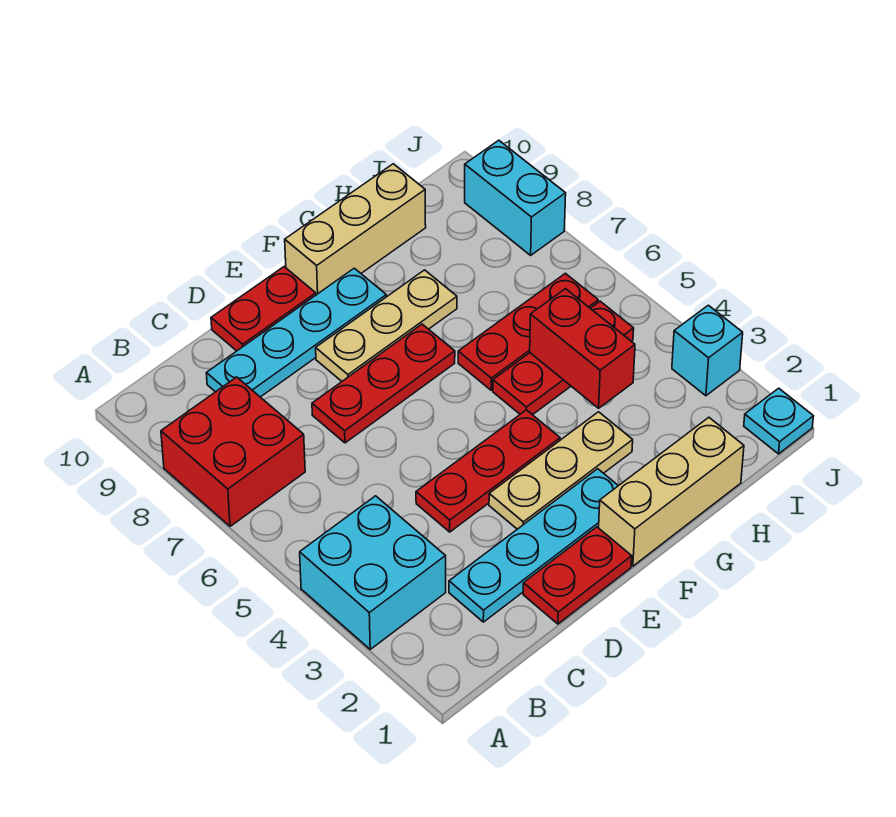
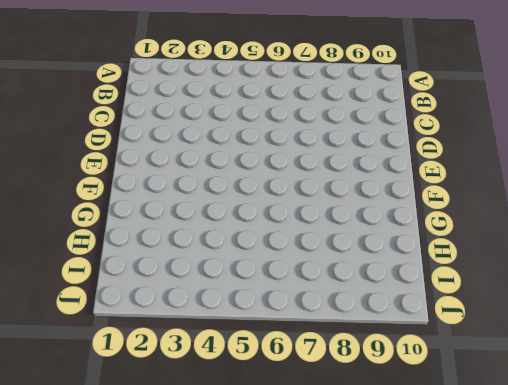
none -> cyan brick A3:B4 level 1
none -> red brick A7:B8 level 1
none -> cyan plate C2:F2 level 1

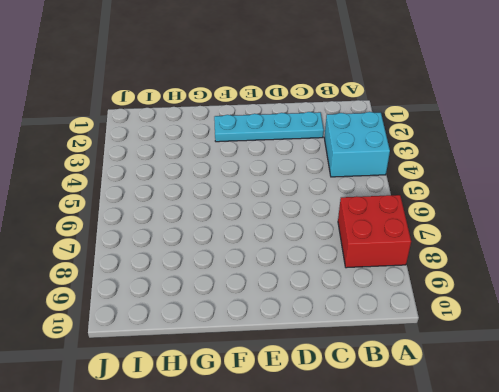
none -> cyan plate C9:F9 level 1
none -> red plate D1:E1 level 1
none -> red plate D4:F4 level 1

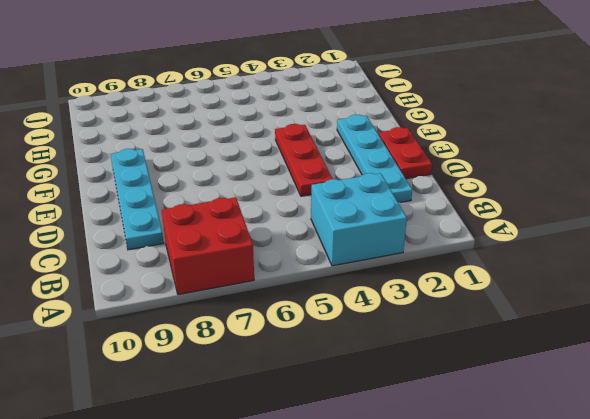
none -> red plate D7:F7 level 1
none -> red plate D10:E10 level 1
none -> tan plate E3:G3 level 1

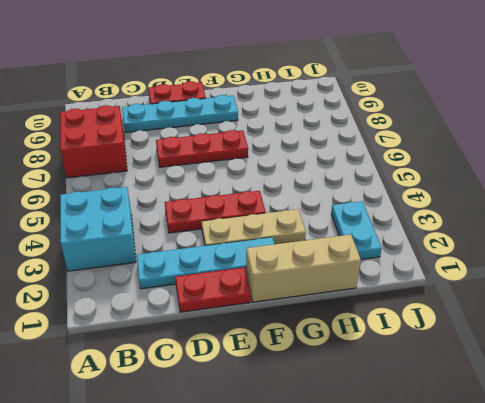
cyan plate I2:I3 level 1 -> none
none -> tan plate E8:G8 level 1
none -> tan brick F10:H10 level 1
none -> red plate G5:I5 level 1

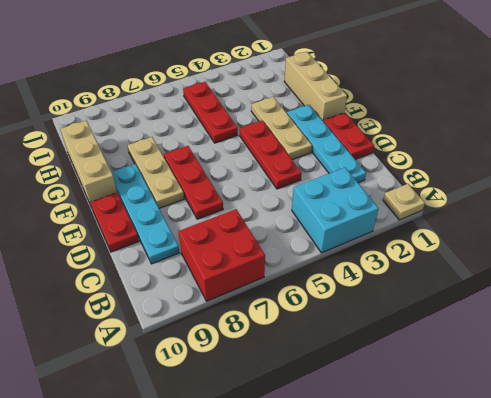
tan plate A1 level 1 -> none
none -> red plate G6:I6 level 1
none -> cyan plate J1 level 1
none -> cyan brick J3 level 1

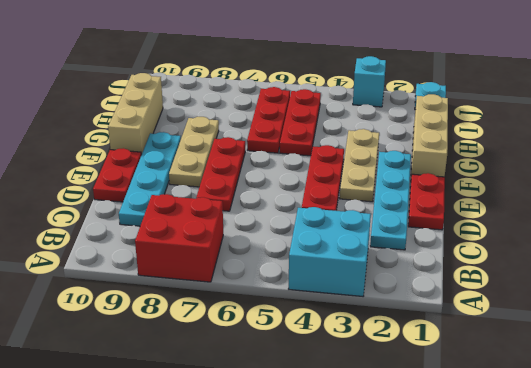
none -> cyan brick J8:J9 level 1
none -> red brick H4:H5 level 2

